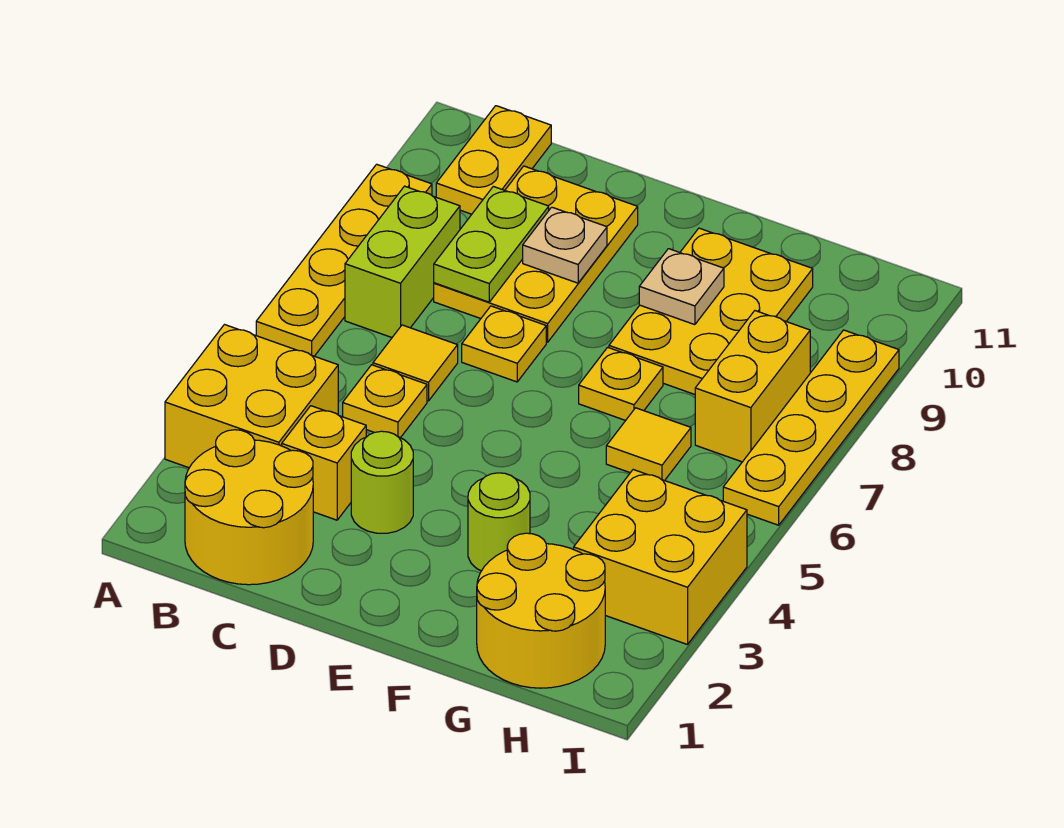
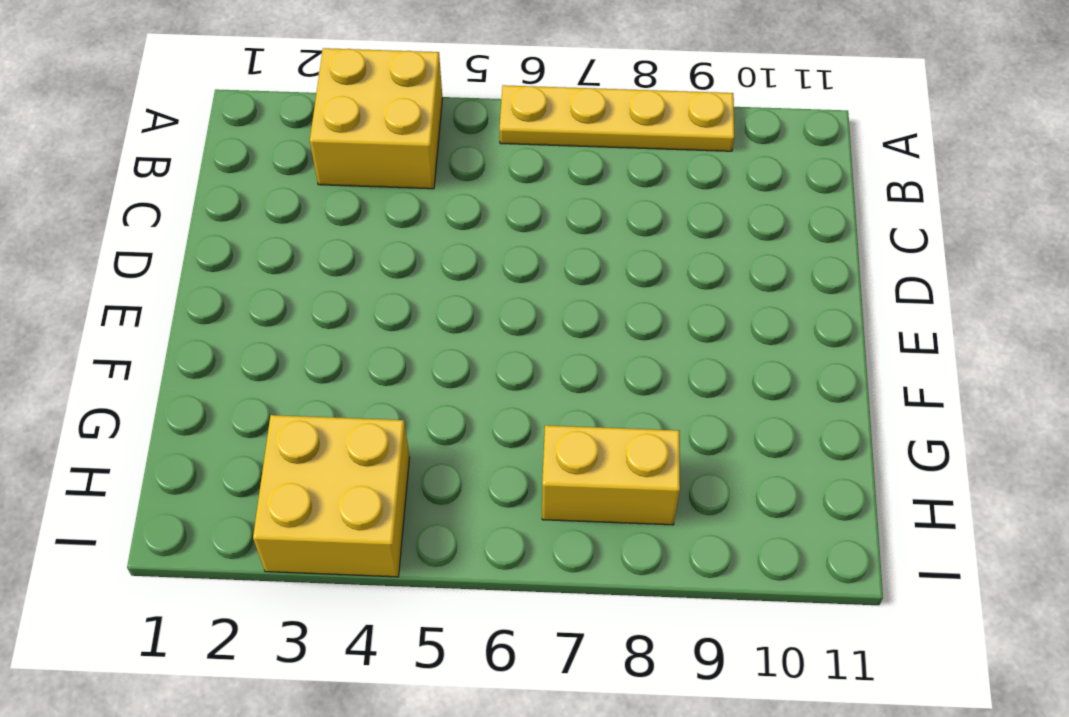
none -> yellow round brick B1:C2 level 1
none -> lime brick B7:B8 level 1
none -> yellow plate B10:B11 level 1

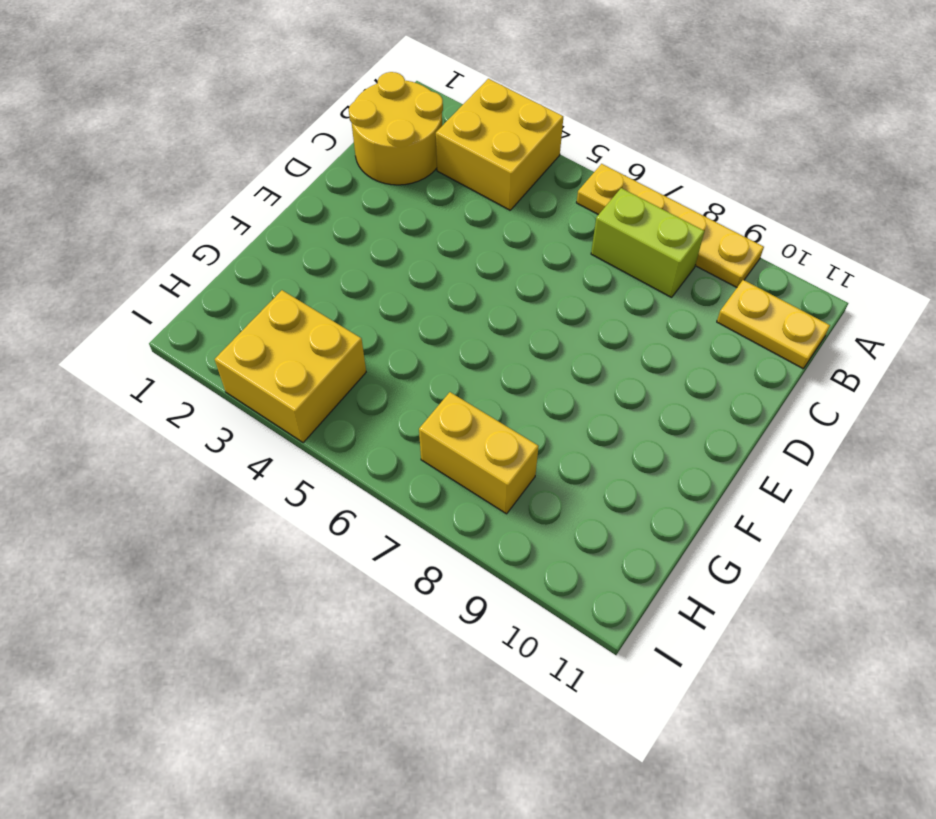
none -> yellow brick C3 level 1
none -> yellow plate C5 level 1
none -> yellow tile C6 level 1

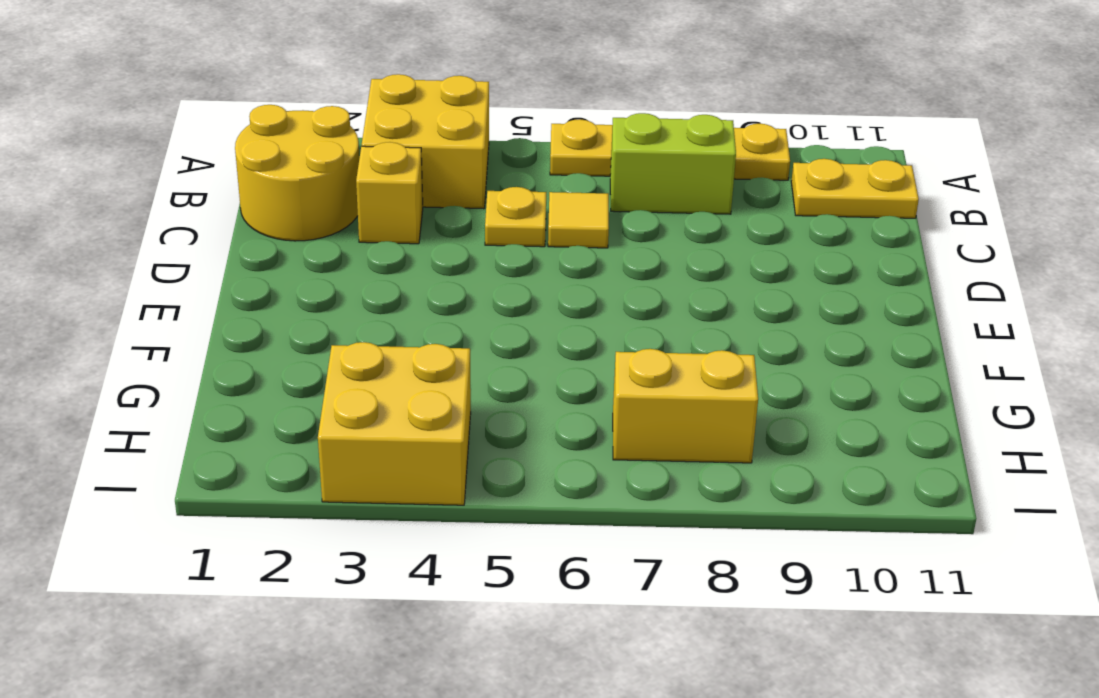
none -> yellow plate C8:D10 level 1
none -> lime round brick D3 level 1
none -> yellow plate D7 level 1

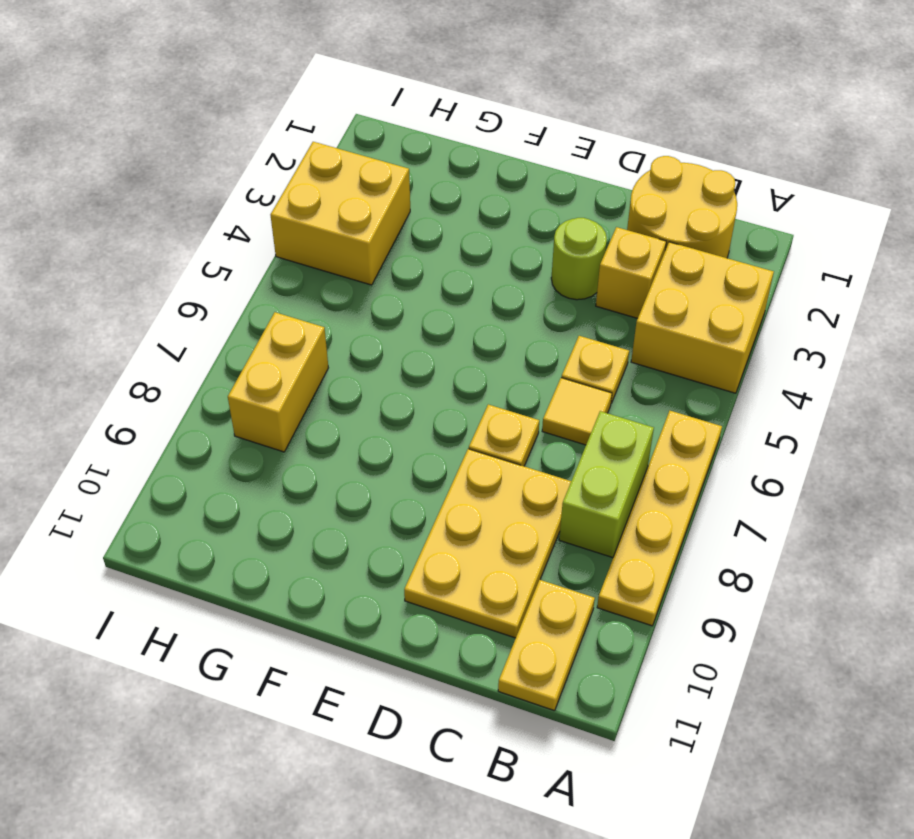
none -> lime round brick F3 level 1
none -> yellow plate F7 level 1
none -> yellow plate F8:G10 level 1

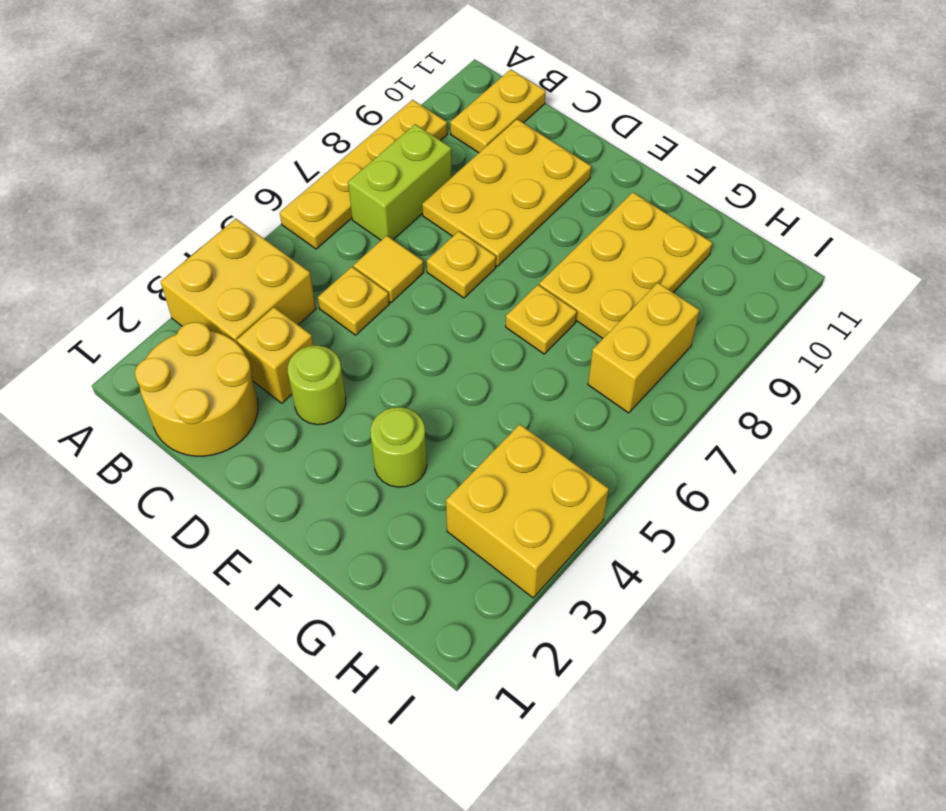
none -> yellow round brick G1:H2 level 1
none -> yellow tile G6 level 1
none -> yellow plate I6:I9 level 1

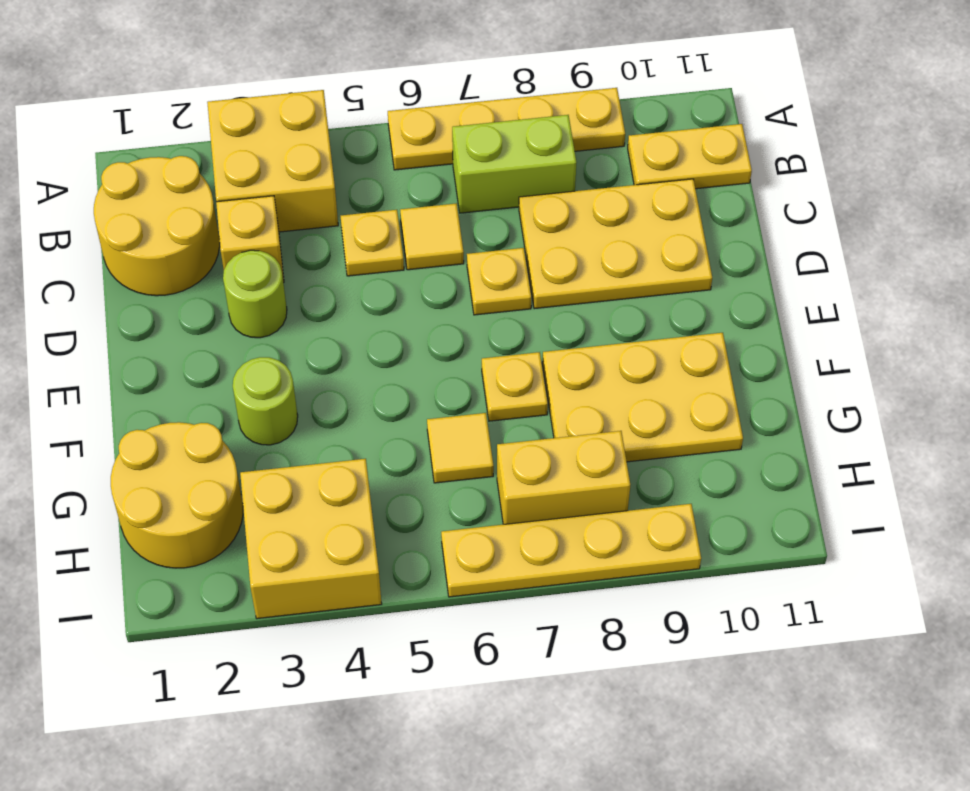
none -> lime plate C8:C9 level 2
none -> tan plate D9 level 2
none -> tan plate F9 level 2

